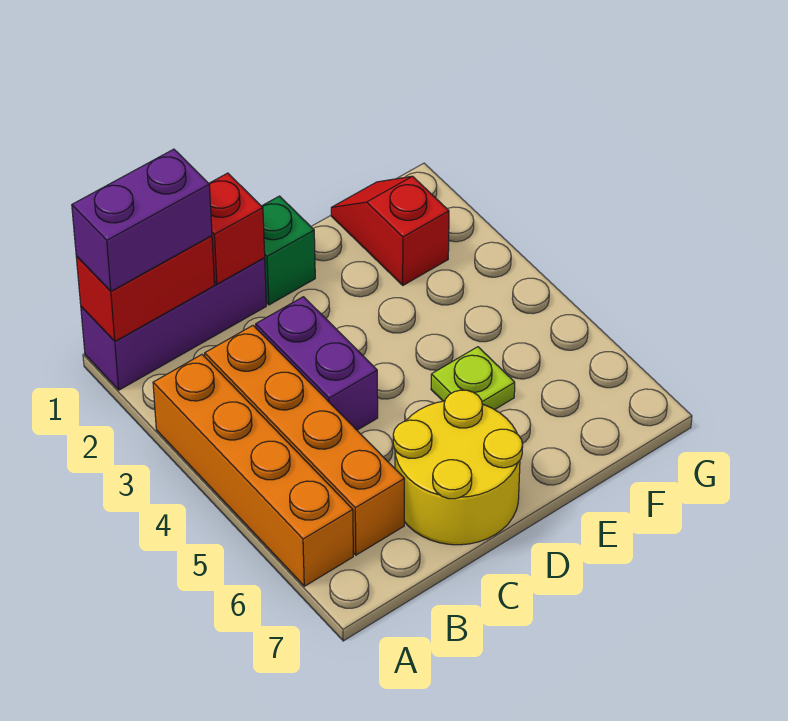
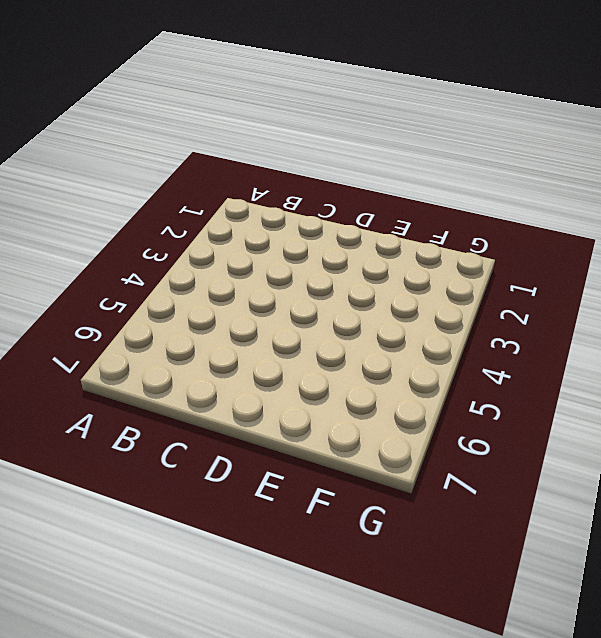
none -> purple brick A1:C1 level 1
none -> orange brick A3:A6 level 1

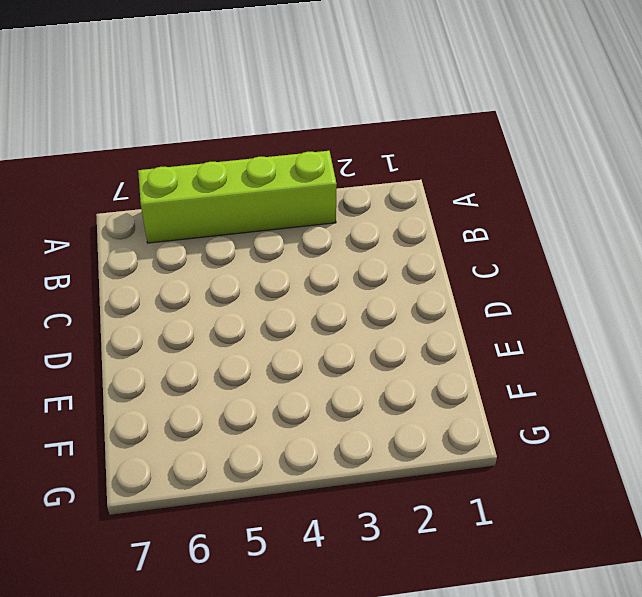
lime brick A3:A6 level 1 -> orange brick A3:A6 level 1
none -> purple brick A1:C1 level 1
none -> orange brick B3:B6 level 1

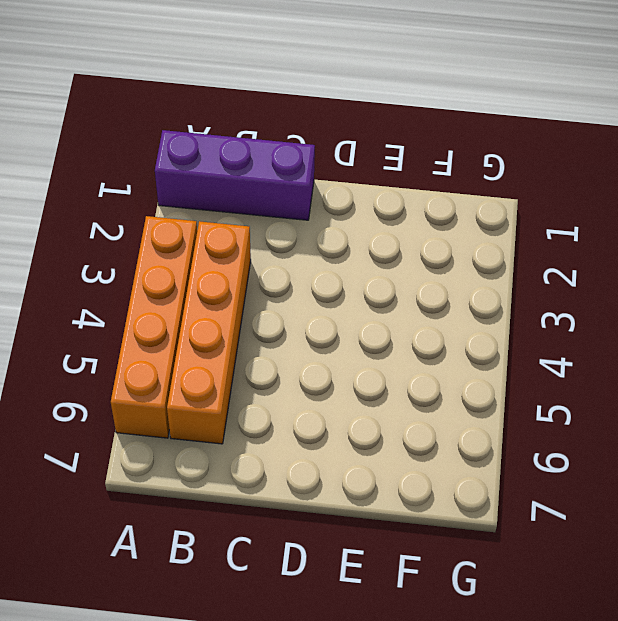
none -> purple brick C3:C4 level 1
none -> yellow round brick C6:D7 level 1

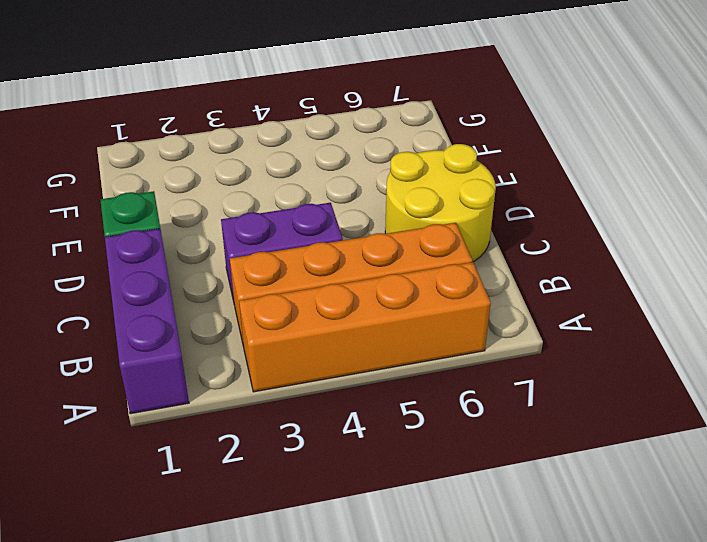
none -> lime plate E5 level 1
none -> red slope F1:F2 level 1 top 2

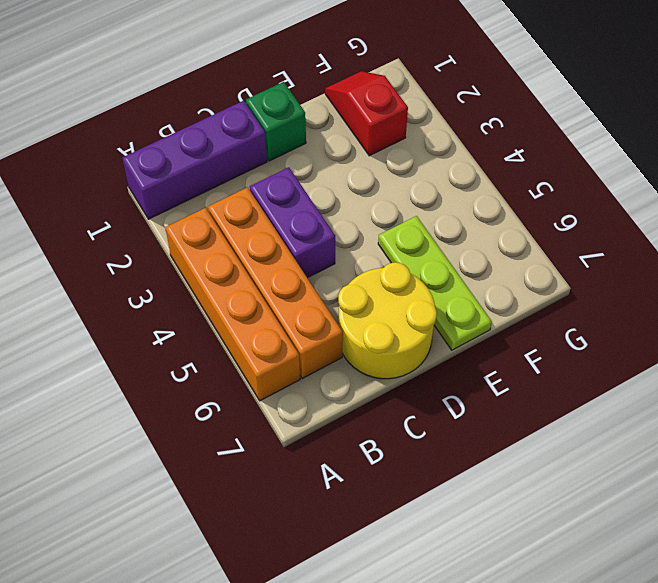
lime plate E5:E7 level 1 -> lime plate E5 level 1
none -> red brick A1:B1 level 2
none -> red brick C1 level 2

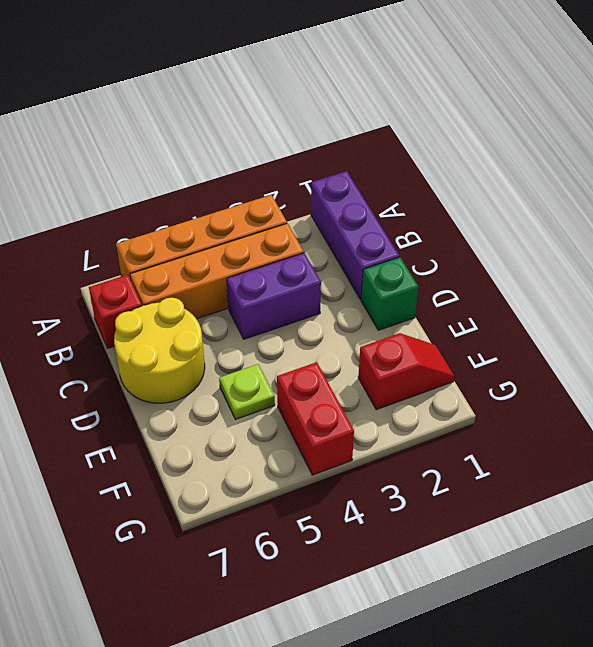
red brick B7 level 1 -> red brick C1 level 2
red brick F4:G4 level 1 -> red brick A1:B1 level 2
none -> purple brick A1:B1 level 3

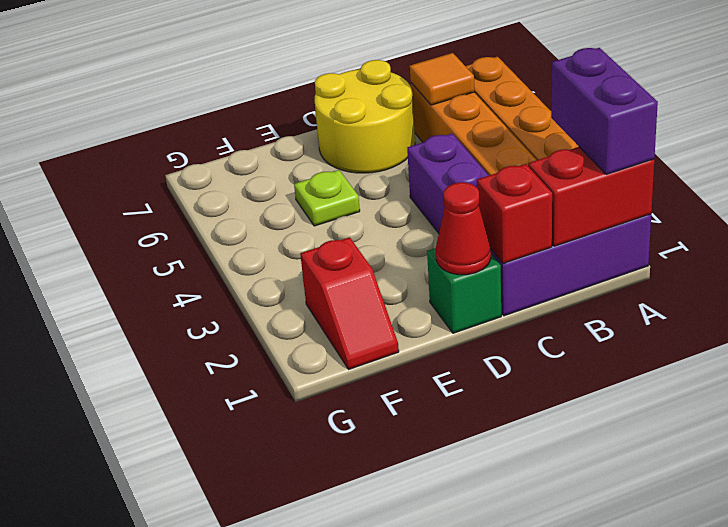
purple brick A1:A2 level 3 -> purple brick A1:B1 level 3
orange tile B6 level 2 -> none
red cone D1 level 2 -> none

